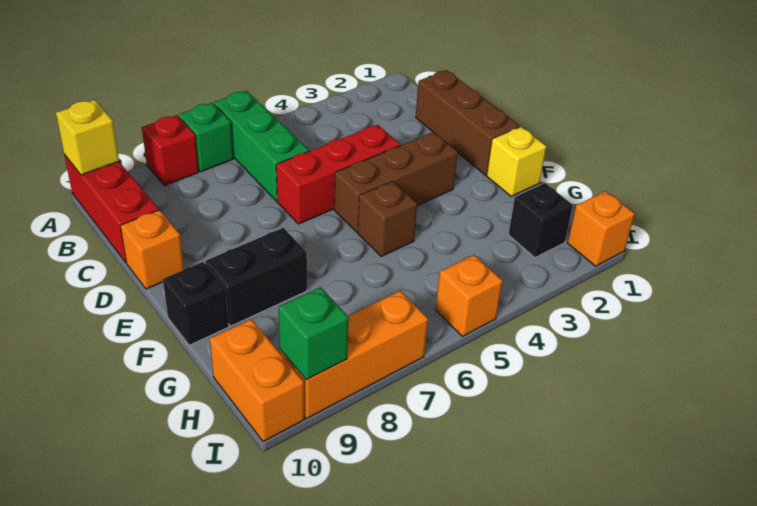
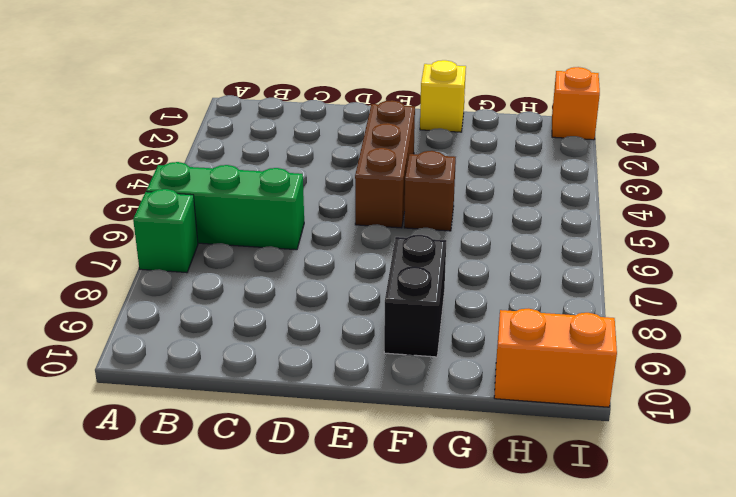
none -> red brick A8 level 1
none -> red brick A10:C10 level 1
none -> brown brick C1:E1 level 1

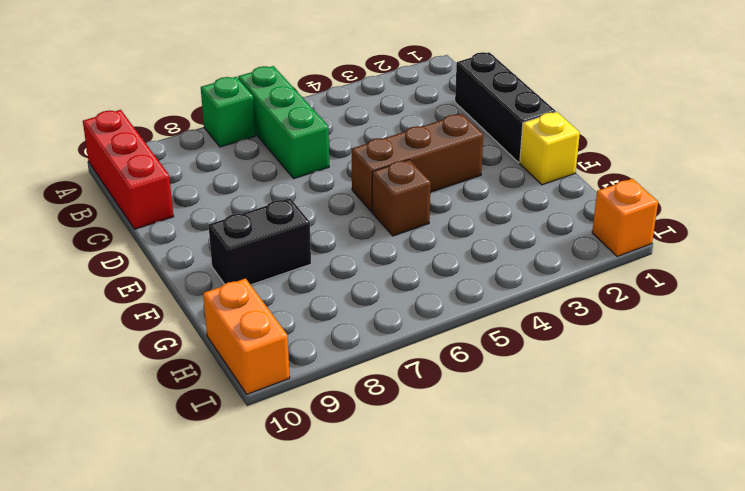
black brick C1:E1 level 1 -> brown brick C1:E1 level 1
none -> red brick A8 level 1
none -> red brick D4:D6 level 1
none -> orange brick D10 level 1

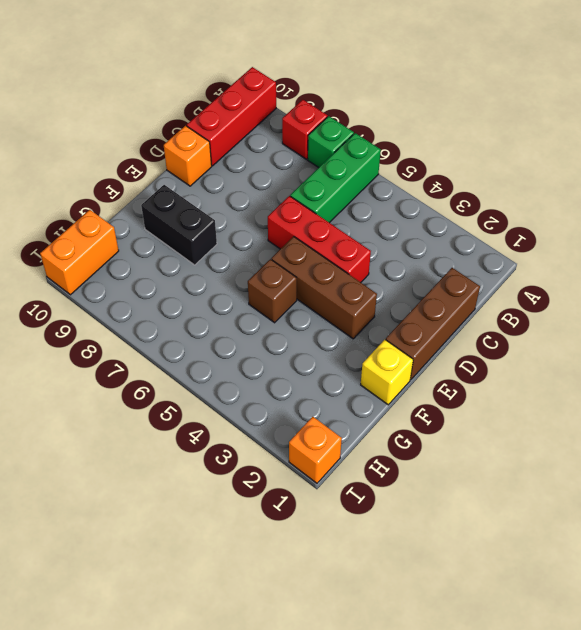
none -> black brick F10 level 1
none -> black brick H2 level 1
none -> orange brick I5 level 1

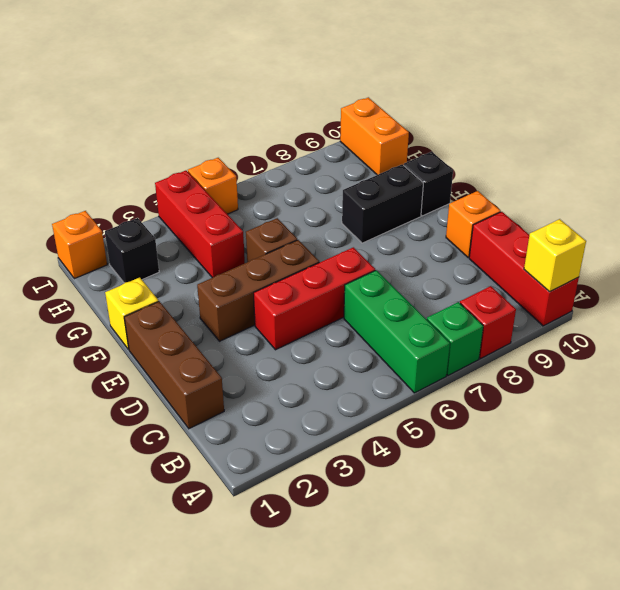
red brick G4:I4 level 1 -> none
none -> orange brick I7:I9 level 1
none -> green brick I9 level 2

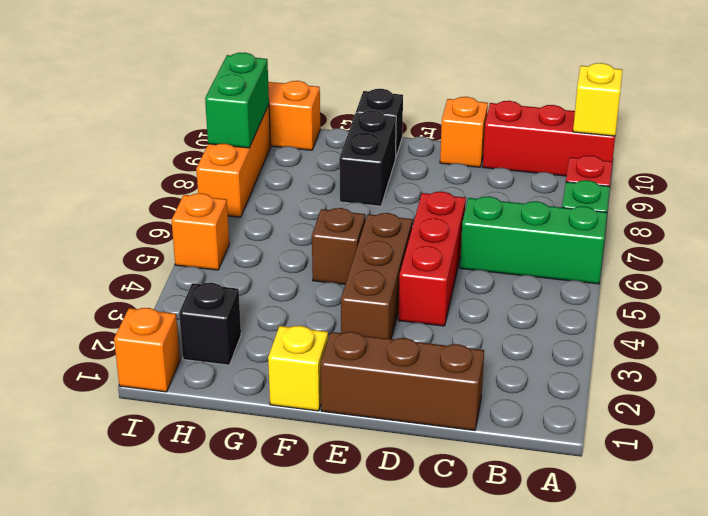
green brick I8:I9 level 2 -> green brick I9 level 2

